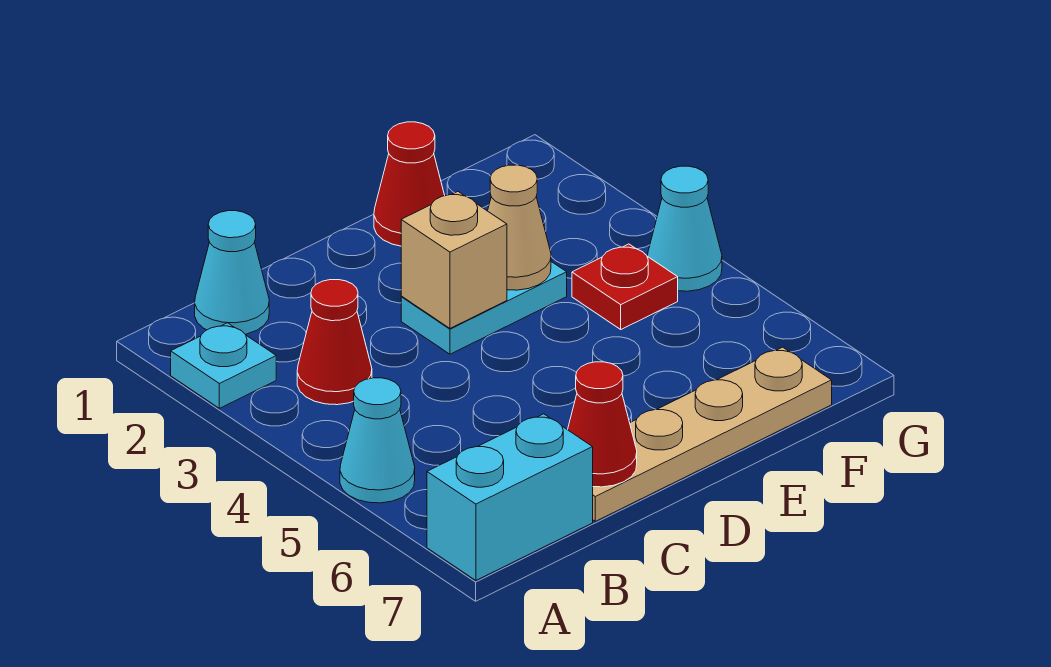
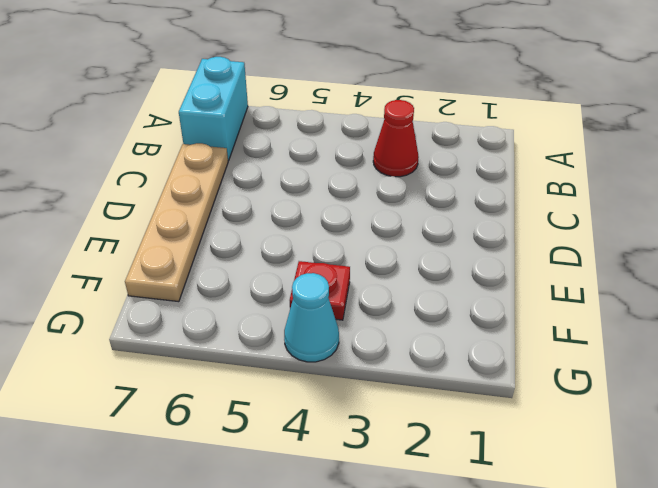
none -> cyan plate A2 level 1
none -> cyan cone A5 level 1
none -> cyan cone B1 level 1

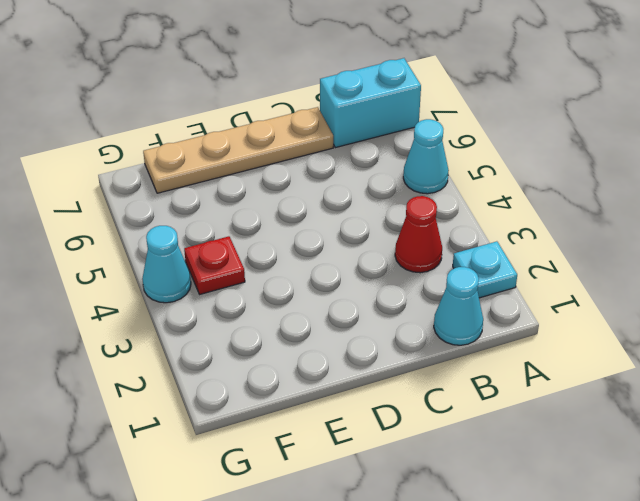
none -> cyan plate D3:E3 level 1
none -> red cone E1 level 1
none -> red cone C7 level 2

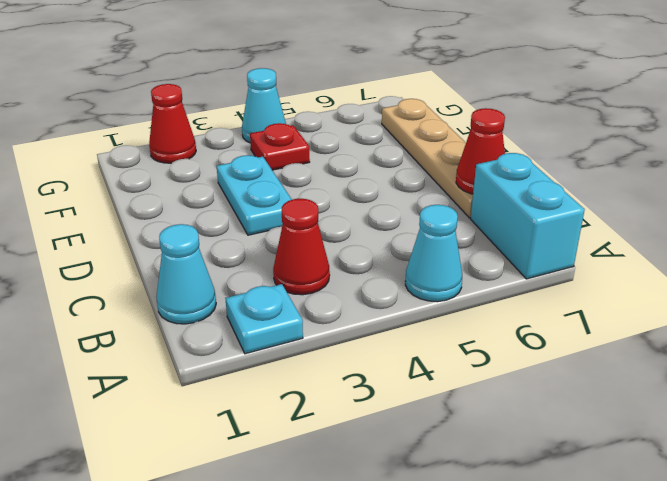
red cone G2 level 1 -> red cone E1 level 1
none -> tan brick D3 level 2
none -> tan cone E3 level 2

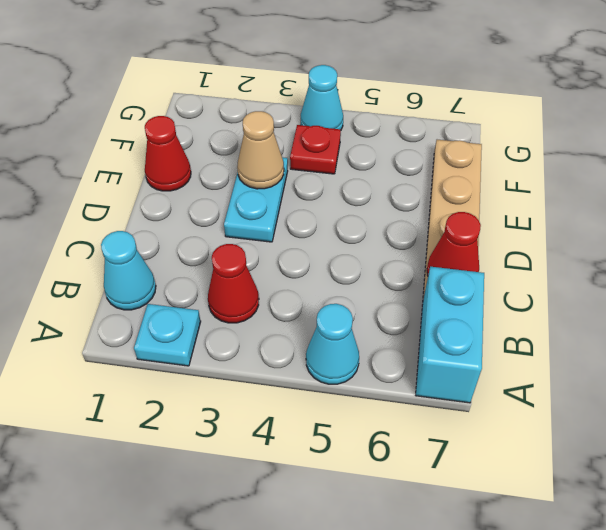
none -> tan brick D3 level 2

